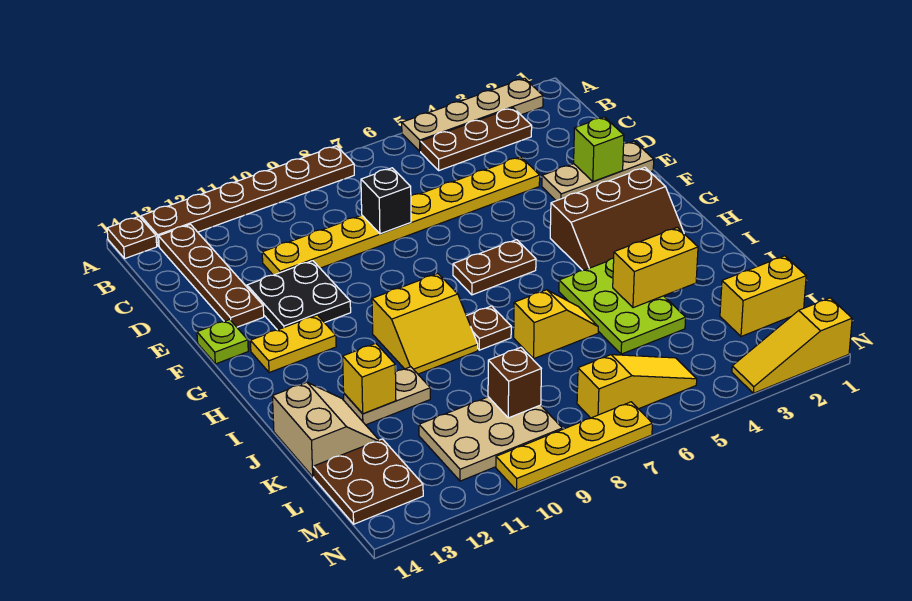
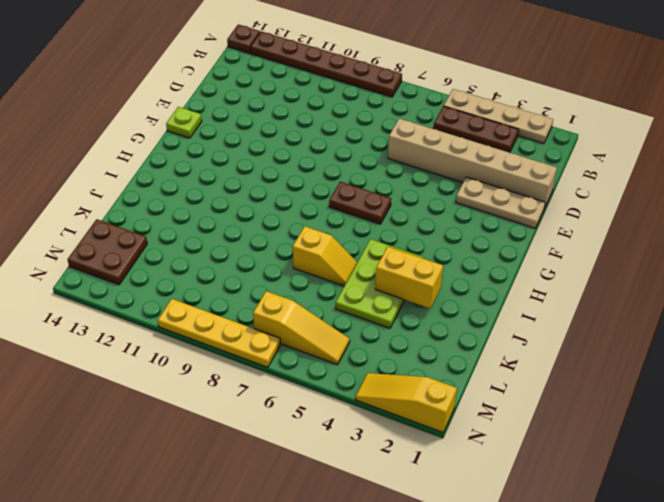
tan brick D1:D6 level 1 -> yellow plate D4:D11 level 1
none -> brown plate B13:E13 level 1
none -> black plate E11:F12 level 1
none -> brown slope G2:H4 level 1 top G

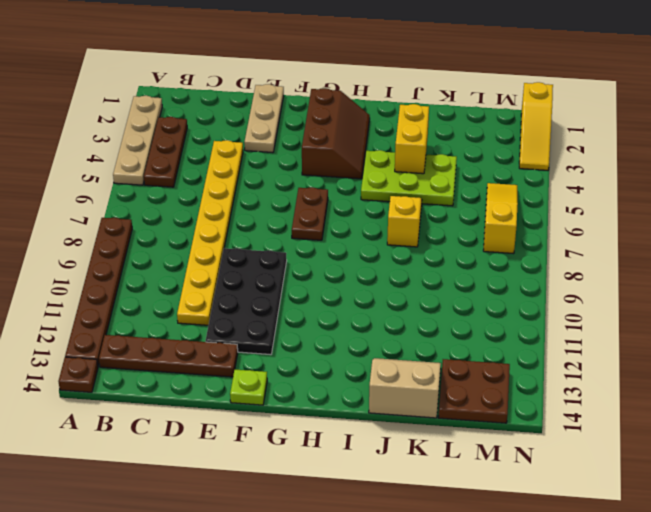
black plate E9:F12 level 1 -> black plate E11:F12 level 1
none -> yellow plate G12:G13 level 1
none -> yellow slope H9:I10 level 1 top H
none -> brown plate I8 level 1

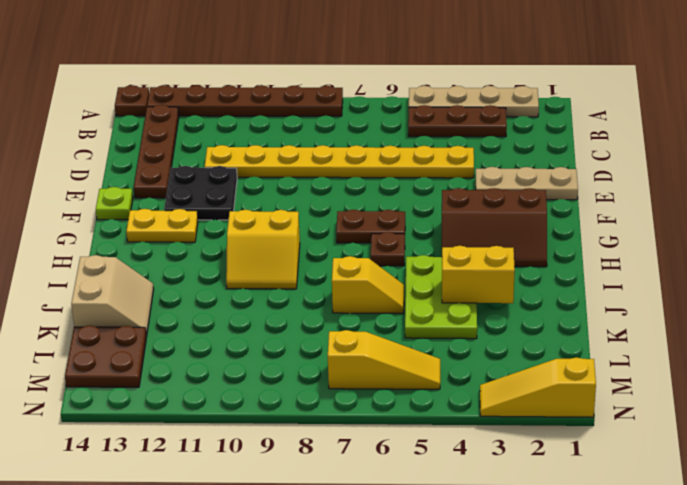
brown plate H6 level 1 -> brown plate I8 level 1
none -> tan plate J11:J12 level 1
none -> yellow brick L1:L2 level 1
none -> tan plate L9:M11 level 1

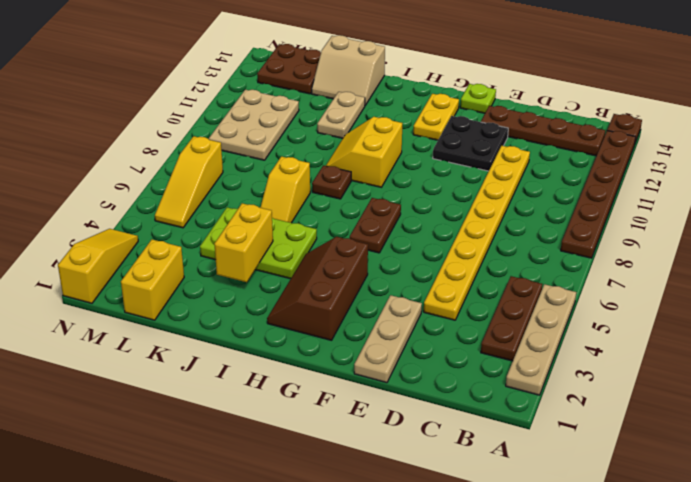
none -> yellow plate N7:N10 level 1
none -> black brick D8 level 2
none -> lime brick E2 level 2

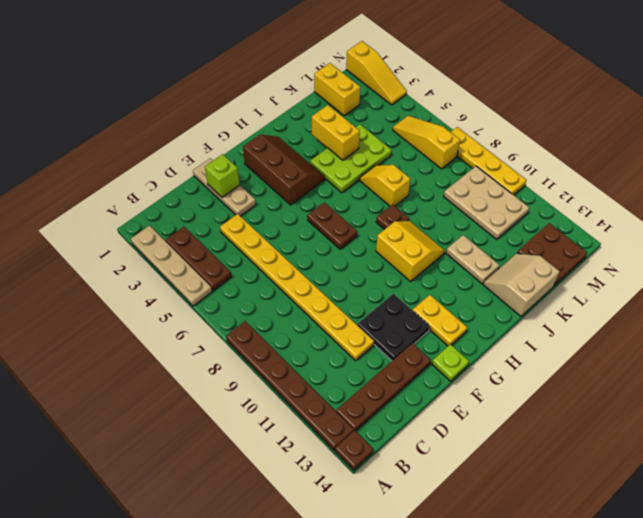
none -> black brick D8 level 2
none -> yellow brick J12 level 2
none -> brown brick L9 level 2

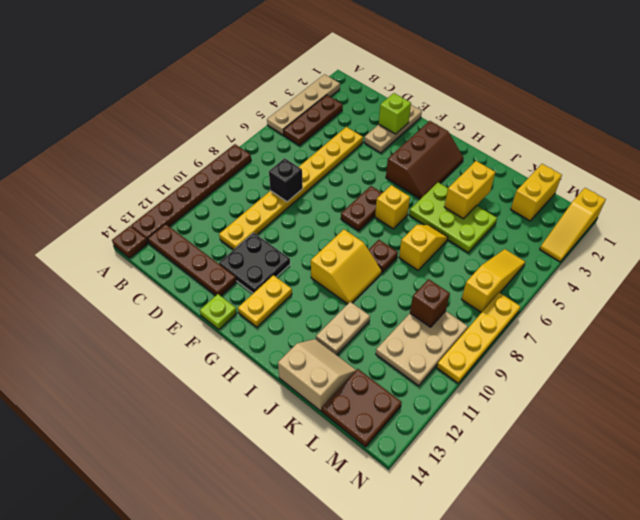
yellow brick H6 level 1 -> yellow brick J12 level 2

